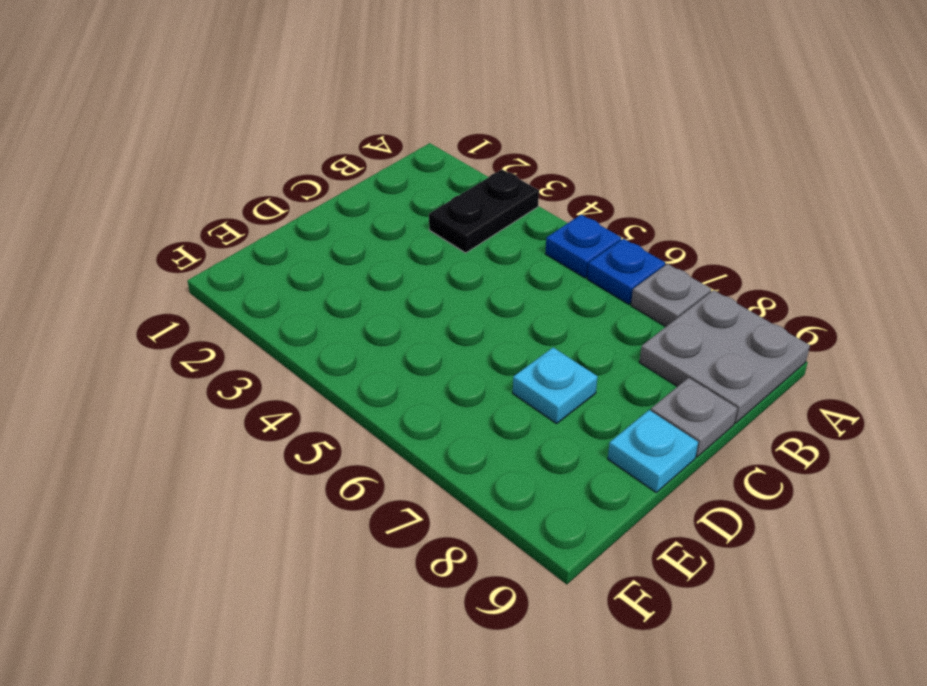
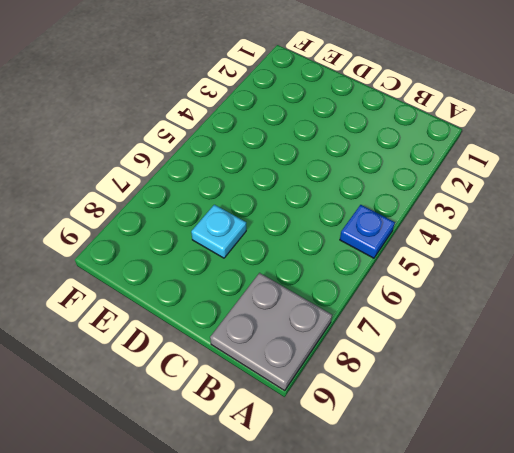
none -> black plate A3:B3 level 1
none -> blue plate A6 level 1

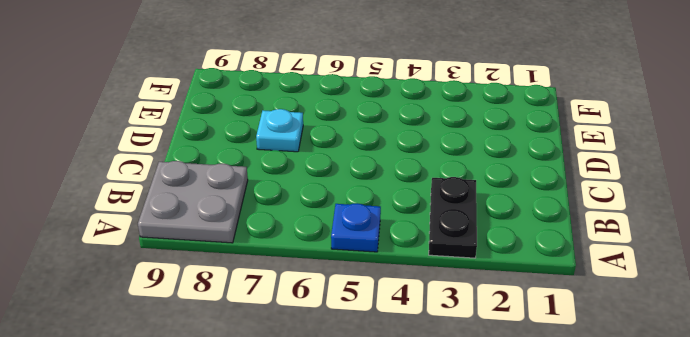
none -> blue plate A6 level 1
none -> grey plate A7 level 1

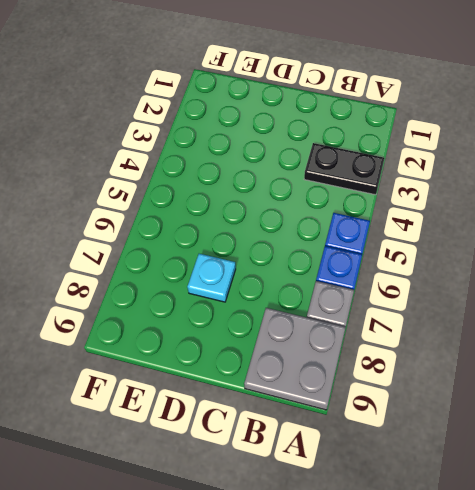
none -> grey plate C9 level 1
none -> cyan plate D9 level 1

